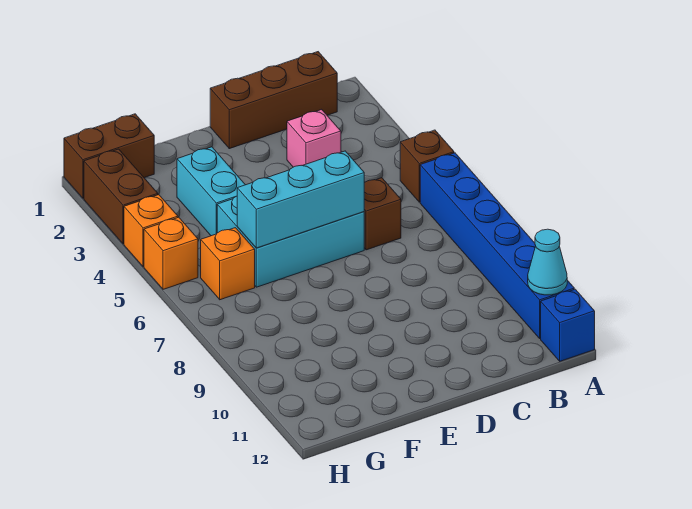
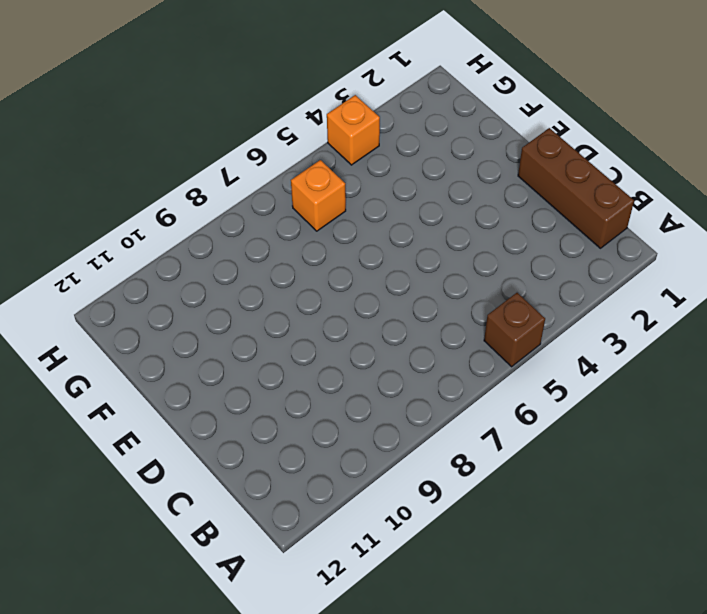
none -> blue brick A6:A11 level 1
none -> blue brick A12 level 1
none -> pink brick C3 level 1

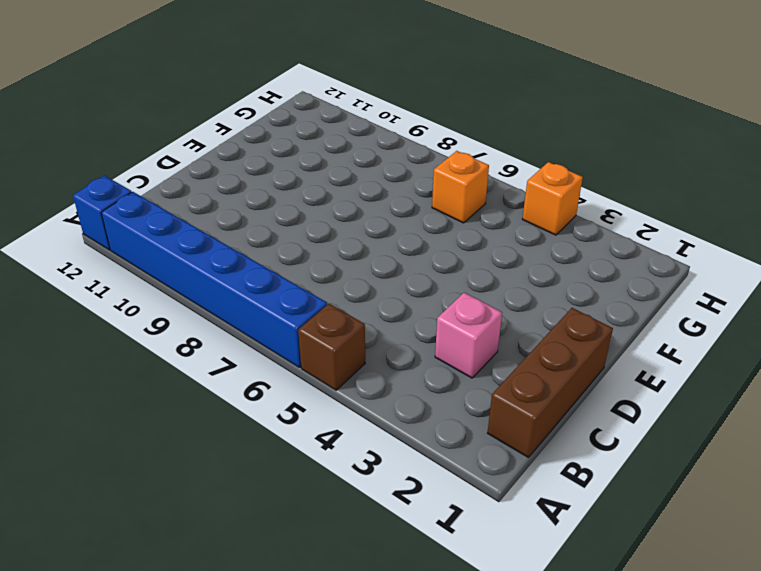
none -> brown brick C6 level 1
none -> cyan brick D5:F6 level 1
none -> cyan brick F3:F4 level 1

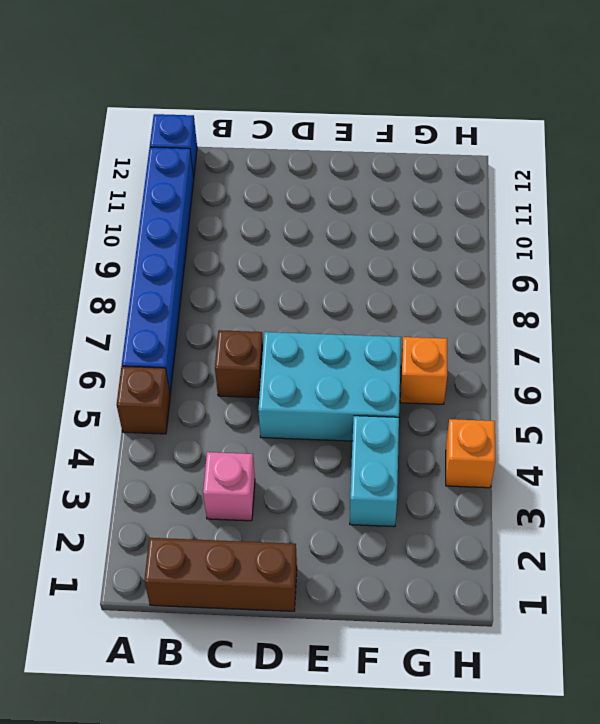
none -> brown brick G1:H1 level 1
none -> brown brick H2:H3 level 1
none -> orange brick H5 level 1

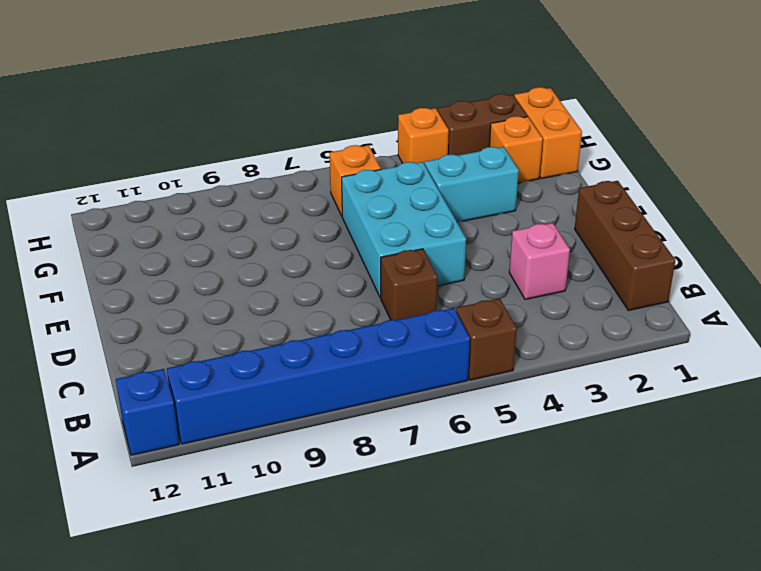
orange brick G1:H1 level 1 -> brown brick G1:H1 level 1
orange brick G2 level 1 -> orange brick H5 level 1
none -> cyan cone A11 level 2
none -> cyan brick D6:F6 level 2

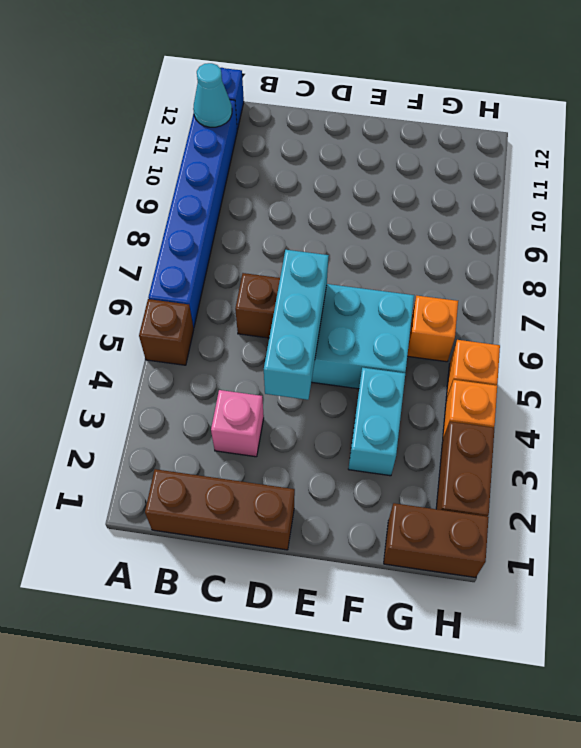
cyan brick D4:D6 level 2 -> cyan brick D6:F6 level 2

